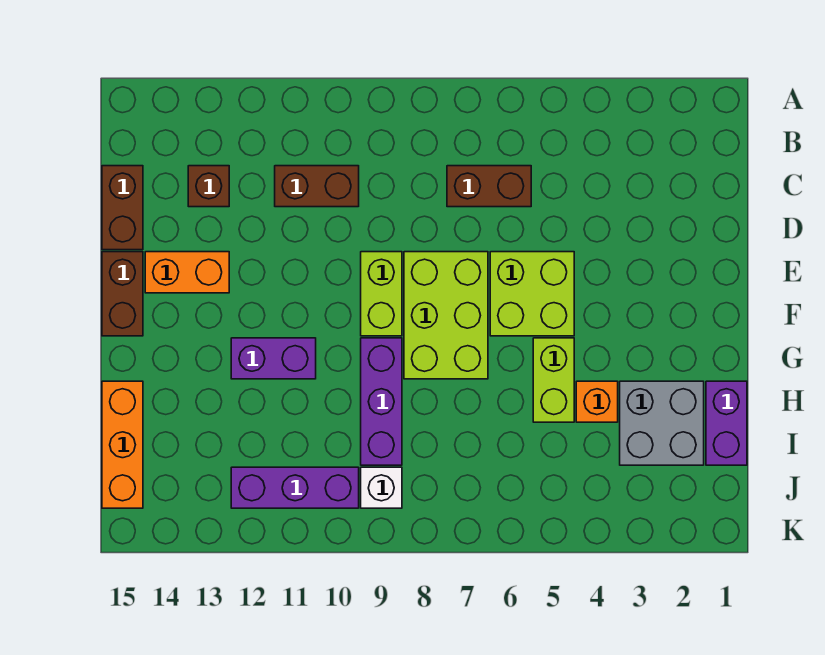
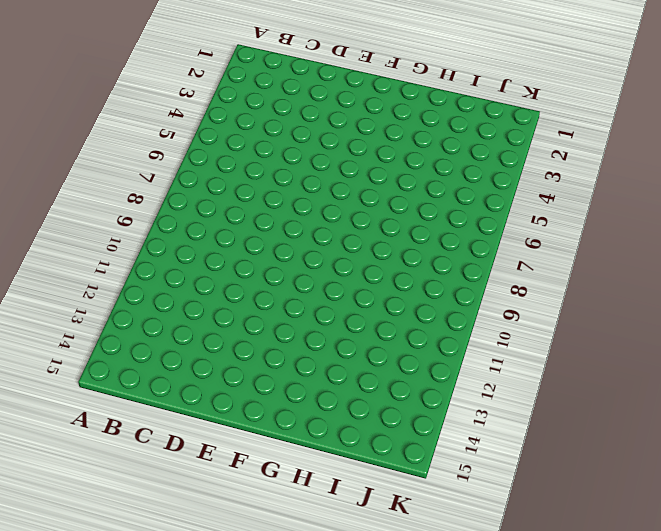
none -> brown brick C6:C7 level 1
none -> brown brick C10:C11 level 1
none -> brown brick C13 level 1

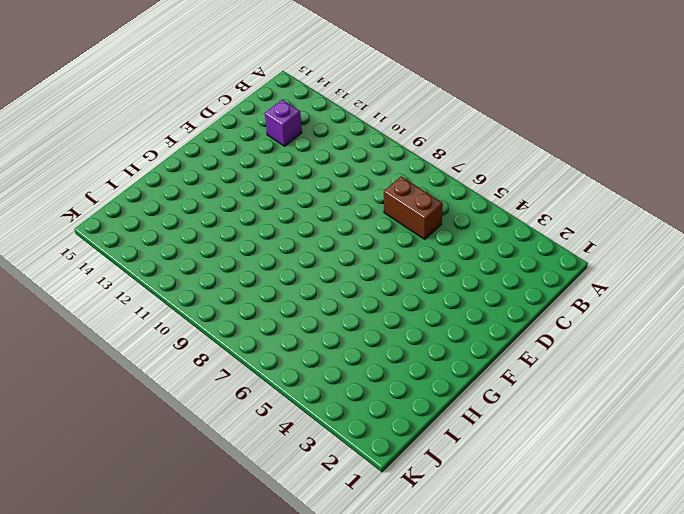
purple brick C13 level 1 -> brown brick C13 level 1
none -> brown brick C10:C11 level 1
none -> brown brick C15:D15 level 1
none -> lime brick E5:F6 level 1

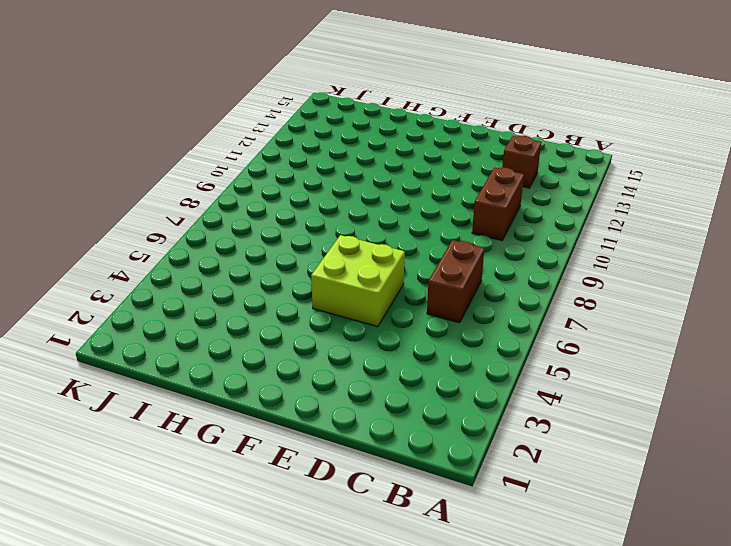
none -> brown brick C15:D15 level 1
none -> lime brick E7:G8 level 1
none -> lime brick E9:F9 level 1

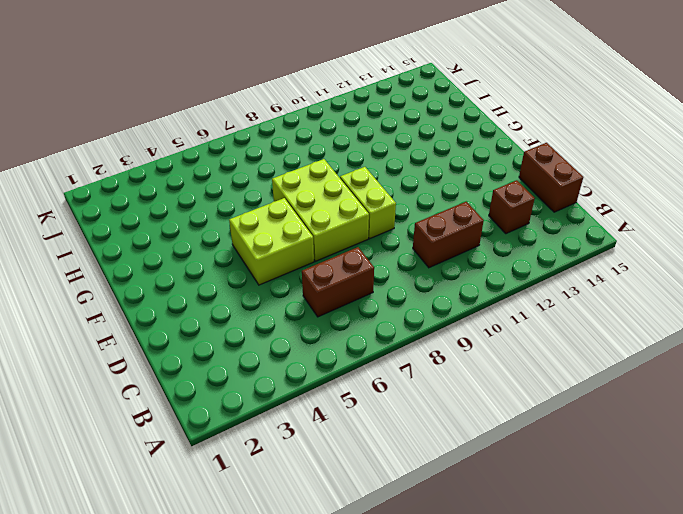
none -> orange brick E13:E14 level 1
none -> brown brick E15:F15 level 1
none -> lime brick G5:H5 level 1

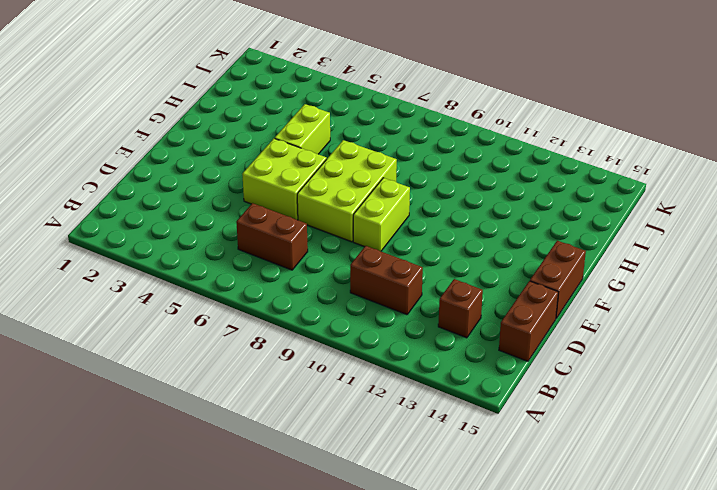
none -> orange brick E13:E14 level 1
none -> purple brick G9:I9 level 1
none -> purple brick G11:G12 level 1

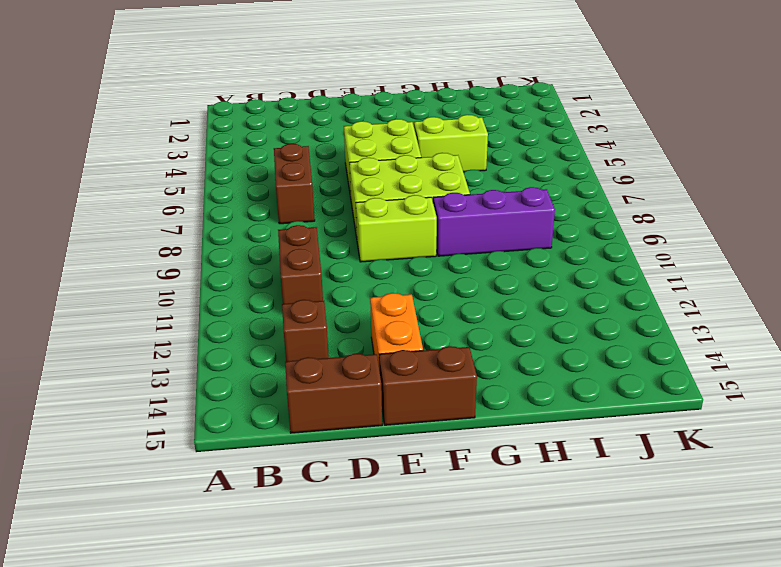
none -> purple brick G11:G12 level 1
none -> purple brick H1:I1 level 1
none -> grey brick H2:I3 level 1

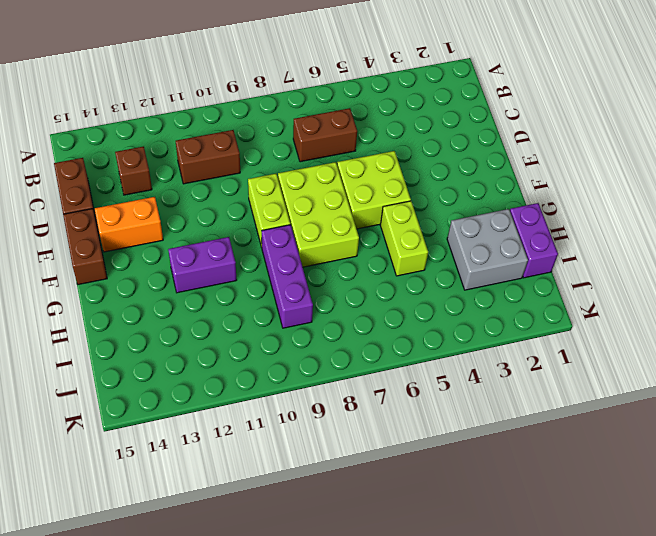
none -> orange brick H4 level 1
none -> orange brick H15:J15 level 1
none -> white brick J9 level 1

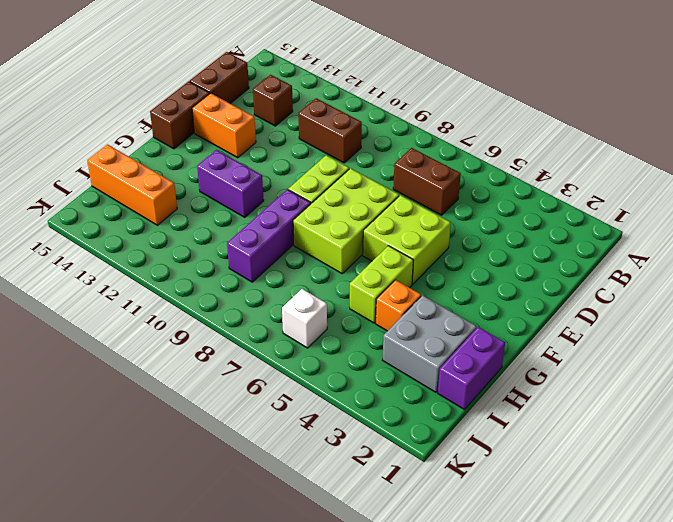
orange brick I13:I15 level 1 -> orange brick H15:J15 level 1
white brick J6 level 1 -> white brick J9 level 1
none -> purple brick J10:J12 level 1

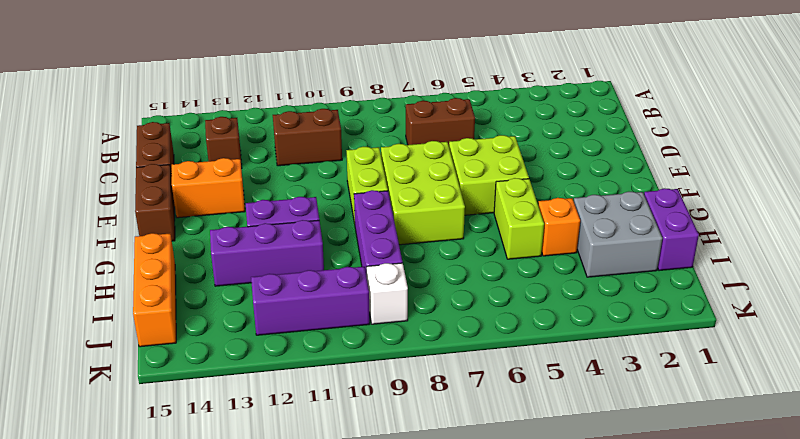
purple brick H11:H13 level 1 -> none

